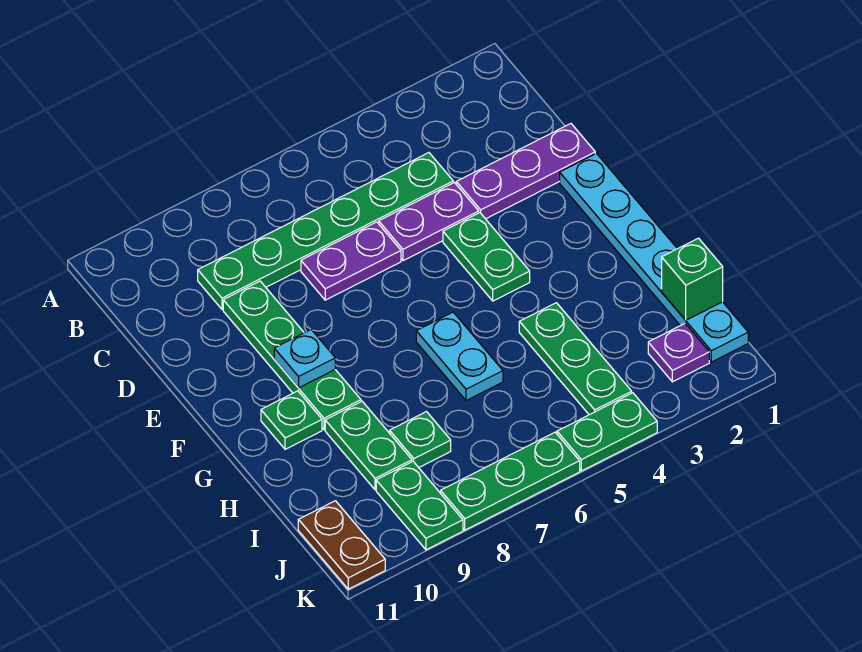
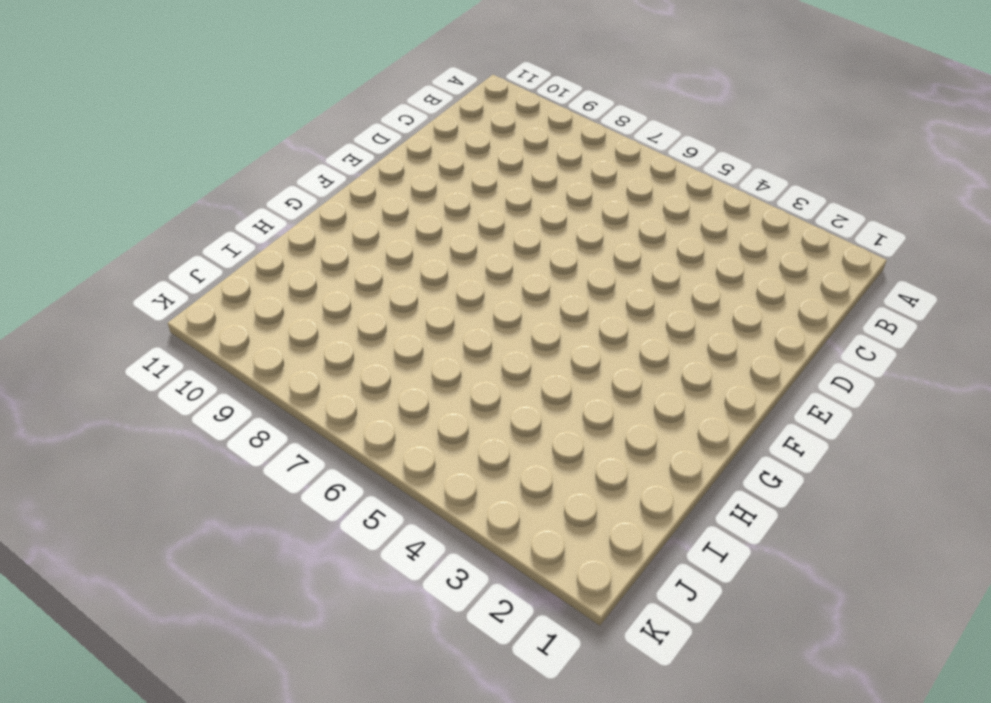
none -> green plate C4:C9 level 1
none -> purple plate D1:D3 level 1
none -> purple plate D4:D5 level 1

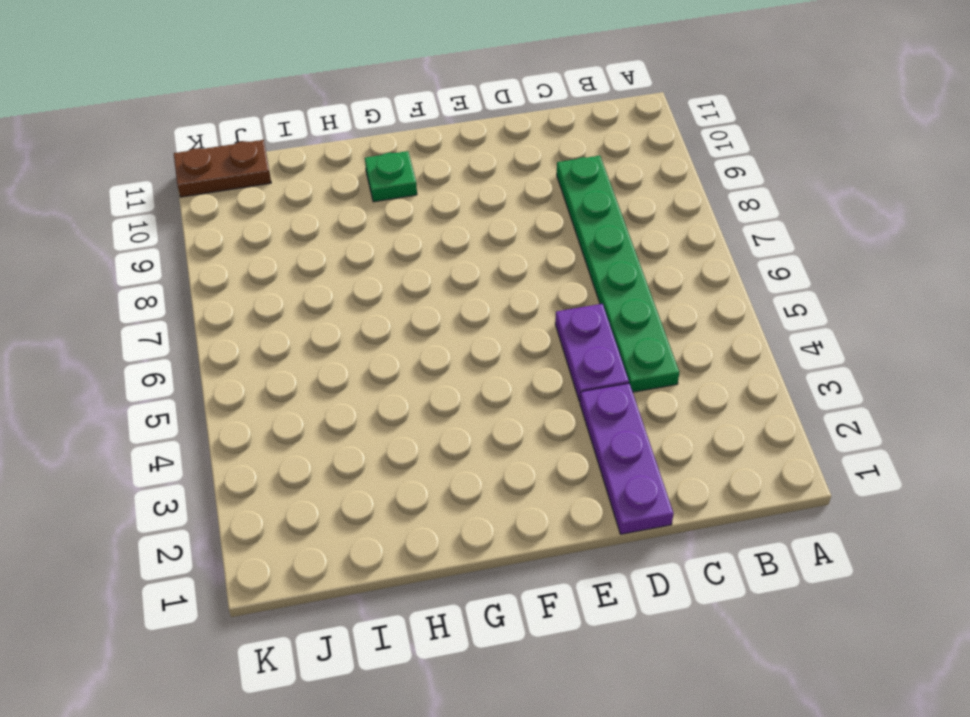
none -> purple plate D6:D7 level 1
none -> green plate D9:G9 level 1
none -> cyan plate E1:J1 level 1

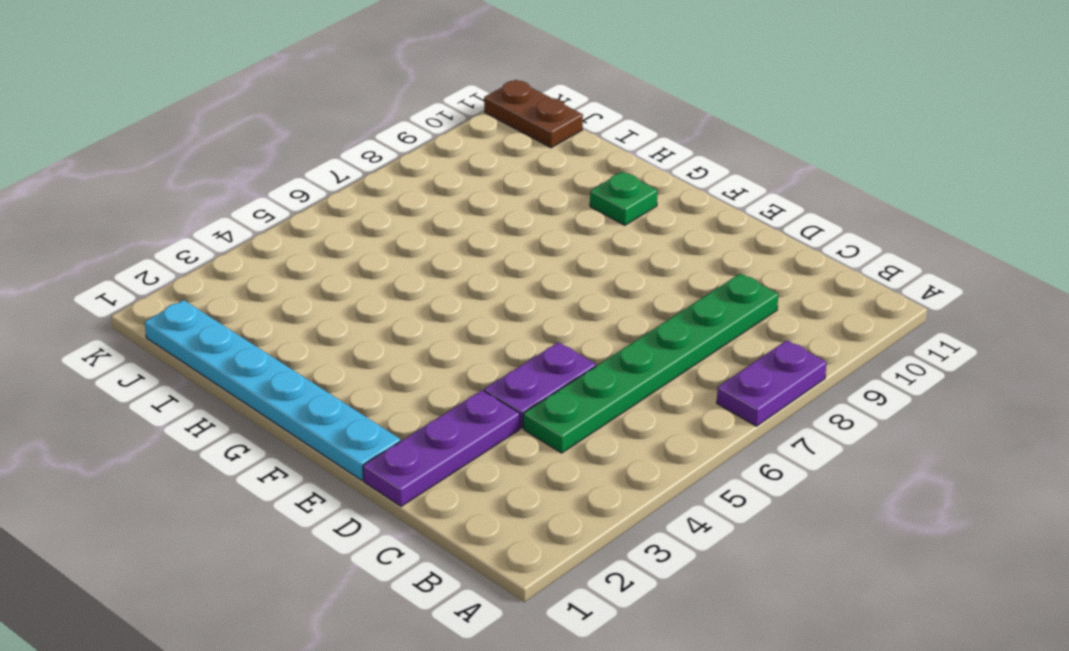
purple plate A7:A8 level 1 -> purple plate D6:D7 level 1
none -> green plate D9:G9 level 1
none -> green plate E4:F4 level 1
none -> cyan plate G6:H6 level 1

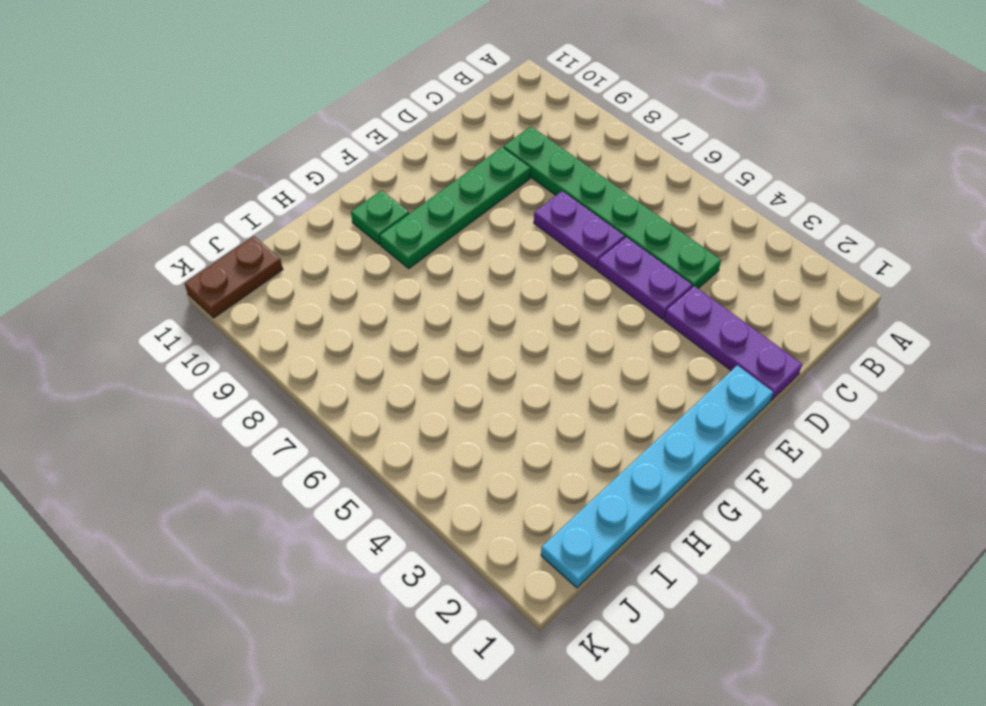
none -> green plate E4:F4 level 1
none -> cyan plate G6:H6 level 1
none -> green plate H4:J4 level 1

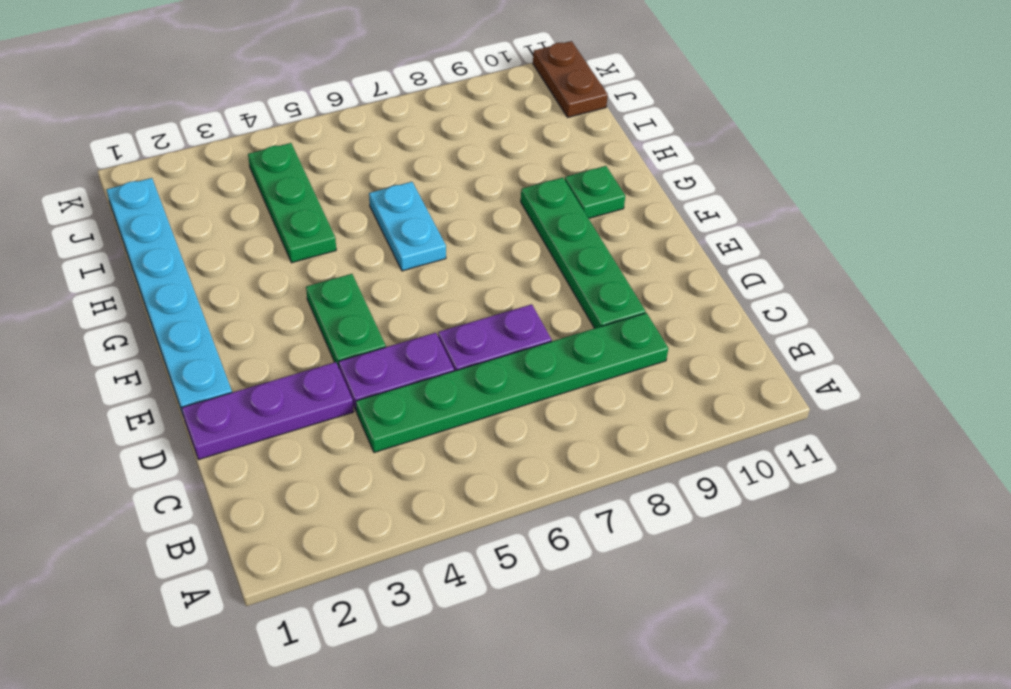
none -> green plate H9:I9 level 1
none -> green plate I8 level 1
none -> purple plate J2 level 1

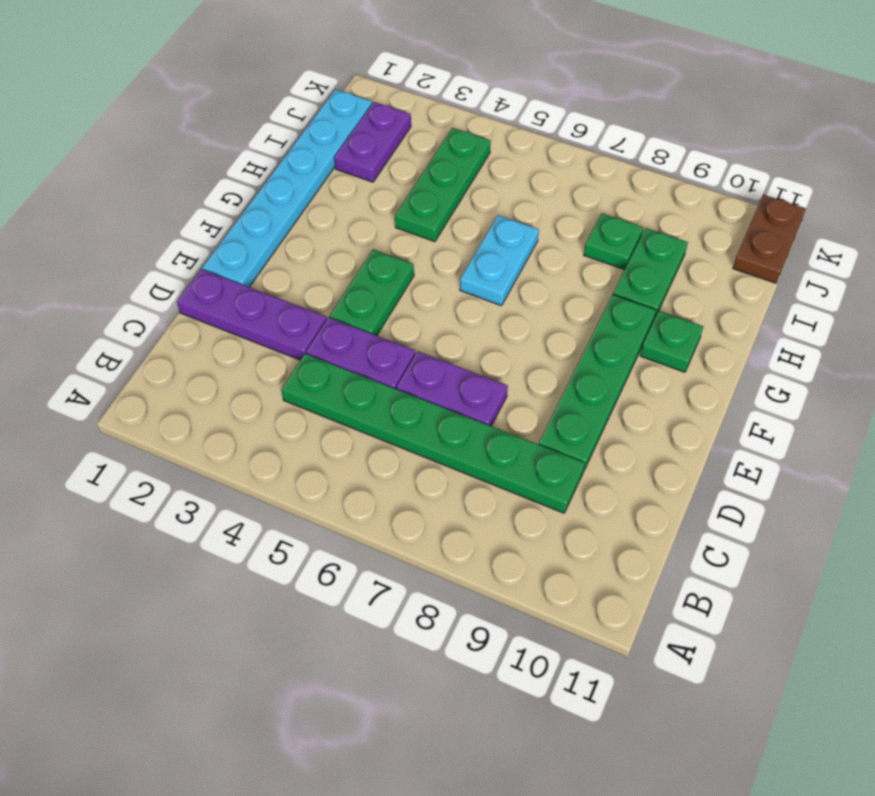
purple plate I2:J2 level 1 -> purple plate J2 level 1
none -> green plate J9:K9 level 1
none -> green plate K4:K5 level 1
none -> green plate K6:K8 level 1

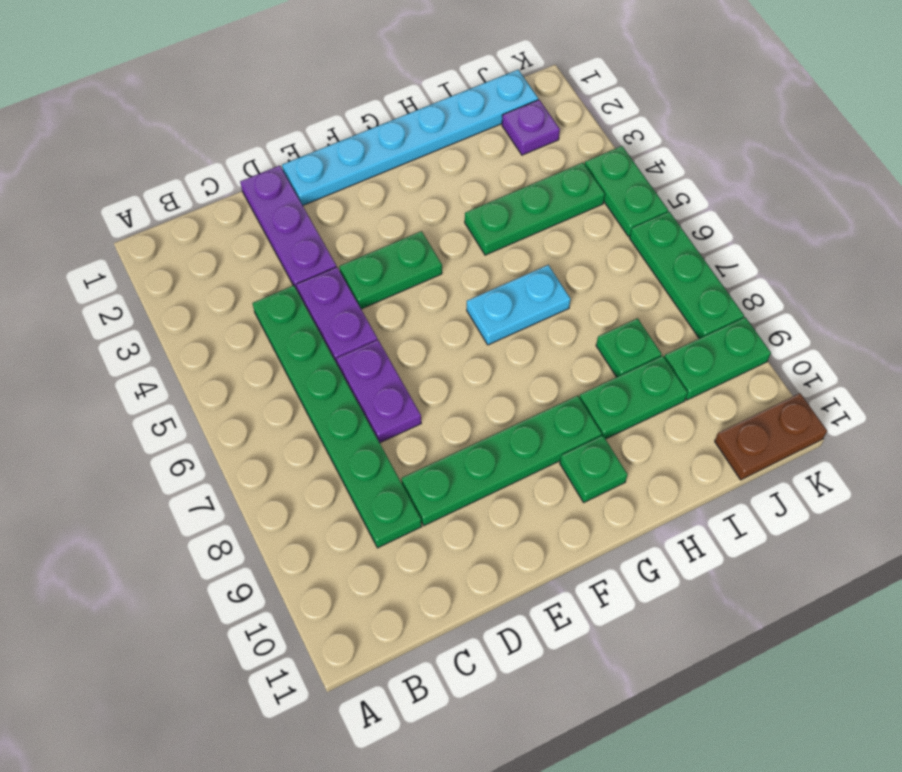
none -> cyan plate F9 level 2
none -> green brick I1 level 2

